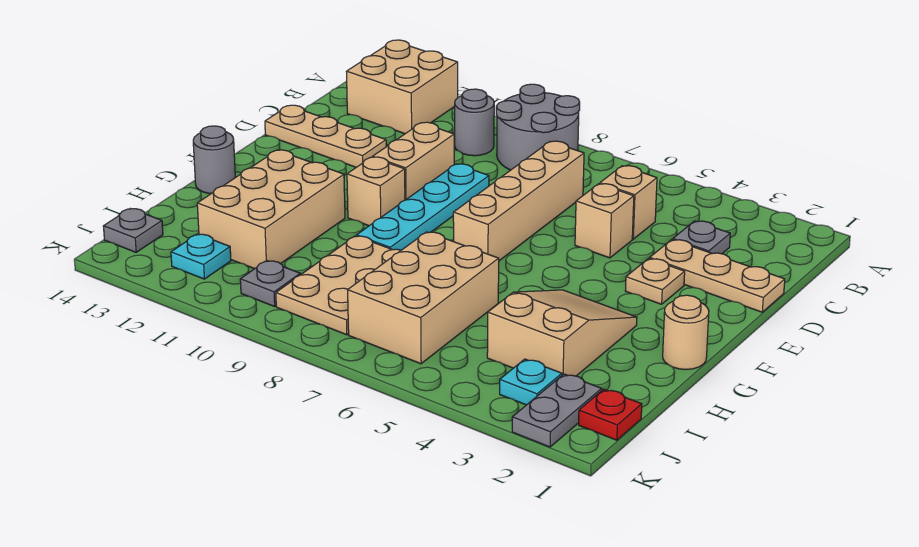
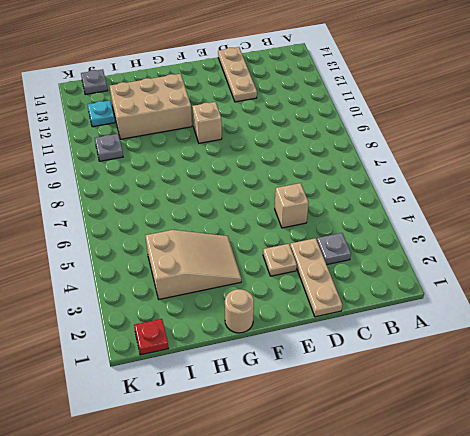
none -> grey round brick A8:B9 level 1
none -> tan brick A12:B13 level 1
none -> grey round brick B10 level 1

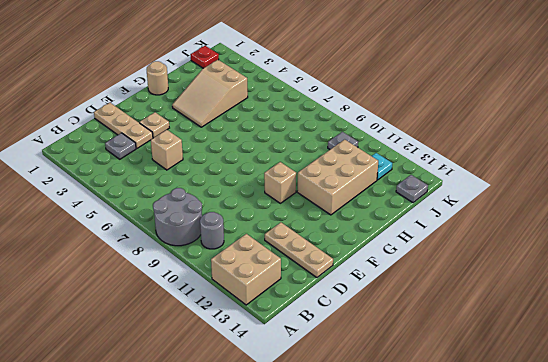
none -> tan brick C5 level 1
none -> tan brick C7:F7 level 1
none -> cyan plate D9:G9 level 1

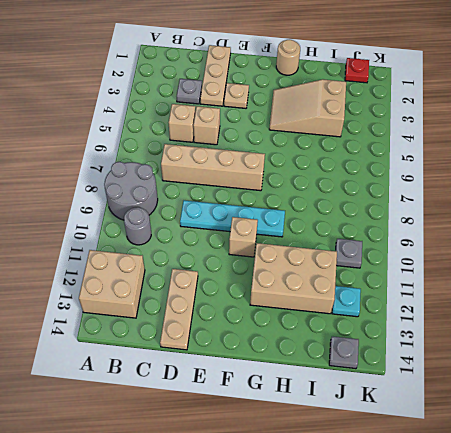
none -> tan brick D10:E10 level 1
none -> grey round brick G14 level 1
none -> tan brick H6:J7 level 1

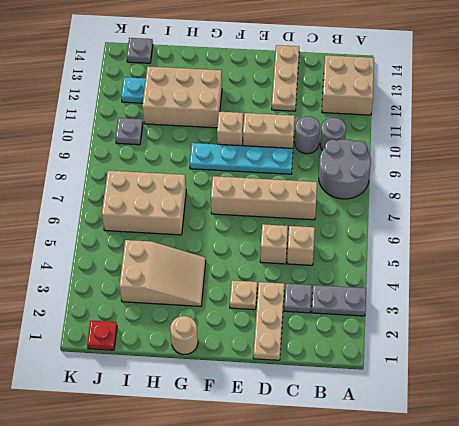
grey plate A3:B3 level 1 -> grey plate J2:K2 level 1
grey round brick C10 level 1 -> grey round brick G14 level 1
none -> tan plate H8:J9 level 1
none -> cyan plate J3 level 1

